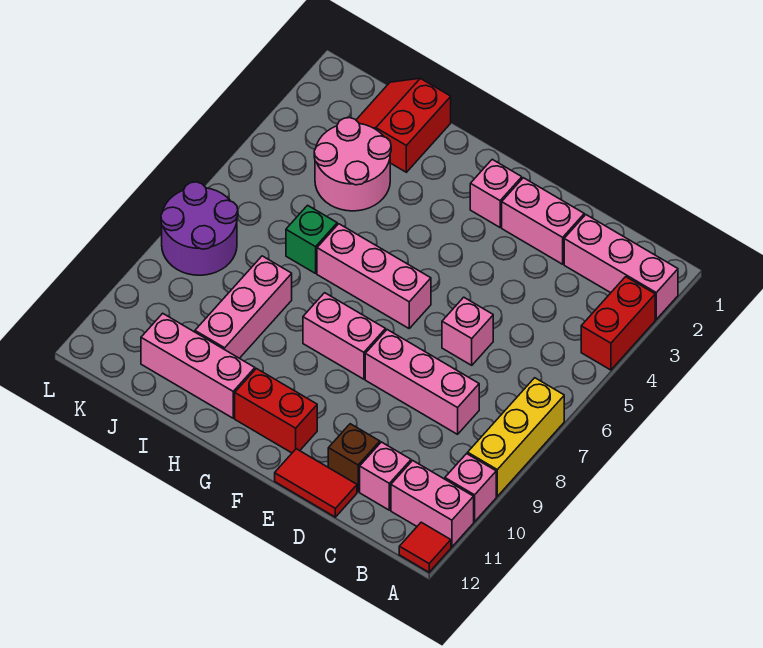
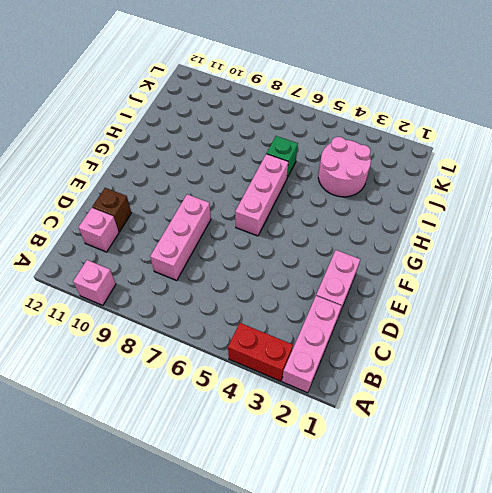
none -> yellow brick A7:A9 level 1
none -> pink brick A11:B11 level 1
none -> red tile A12 level 1

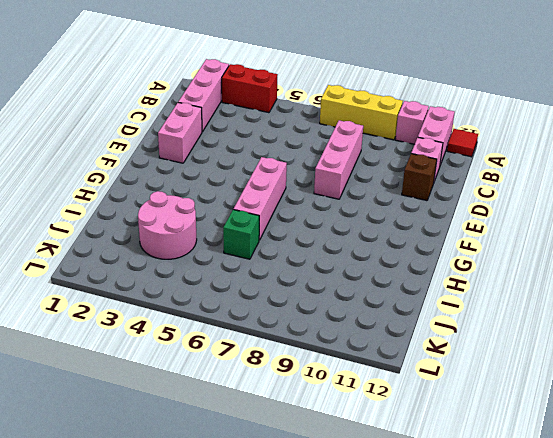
none -> pink brick D6 level 1
none -> red tile D12:E12 level 1
none -> pink brick F2 level 1

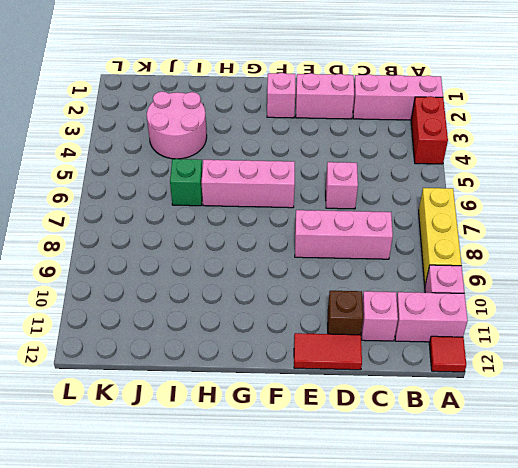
none -> pink brick F8:G8 level 1
none -> red brick F11:G11 level 1
none -> pink brick H11:J11 level 1

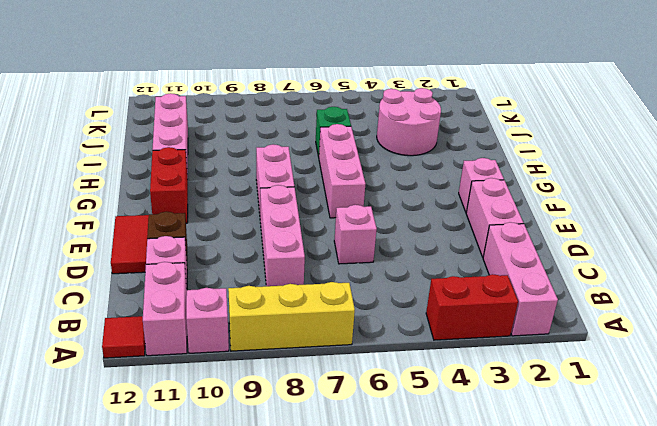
none -> red slope I1:J2 level 1 top I
none -> pink brick I8:I10 level 1
none -> purple round brick K7:L8 level 1

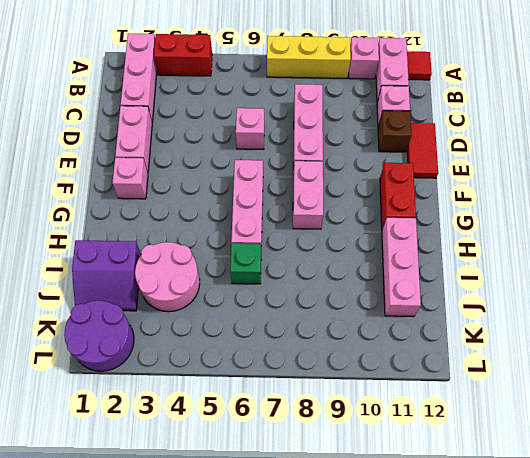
purple slope I1:J2 level 1 top I -> red slope I1:J2 level 1 top I
purple round brick K1:L2 level 1 -> purple round brick K7:L8 level 1
none -> pink brick I8:I10 level 1

